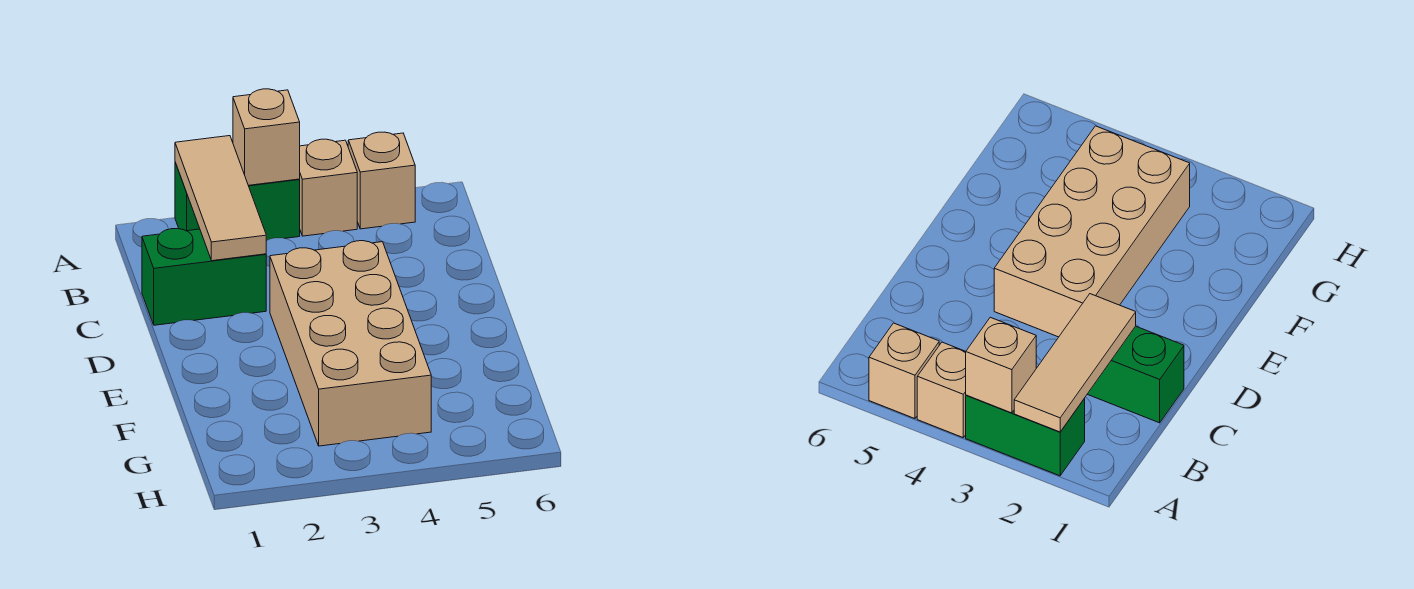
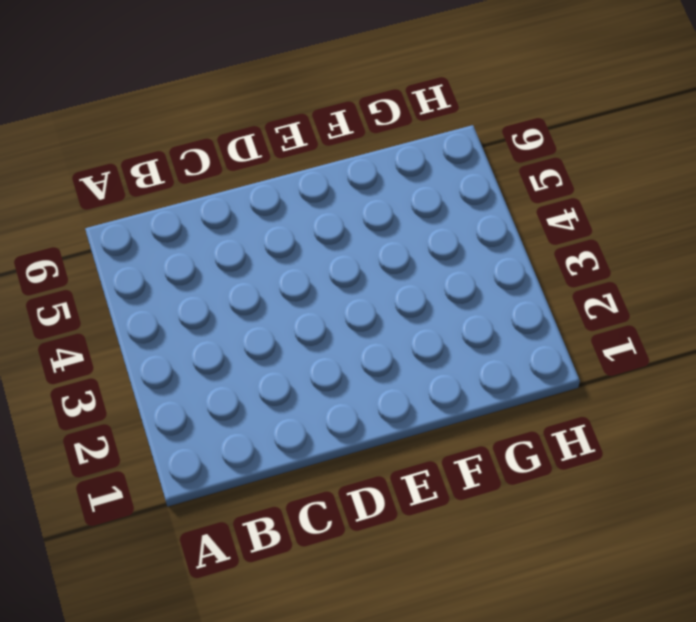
none -> green brick A2:A3 level 1
none -> tan brick A4 level 1

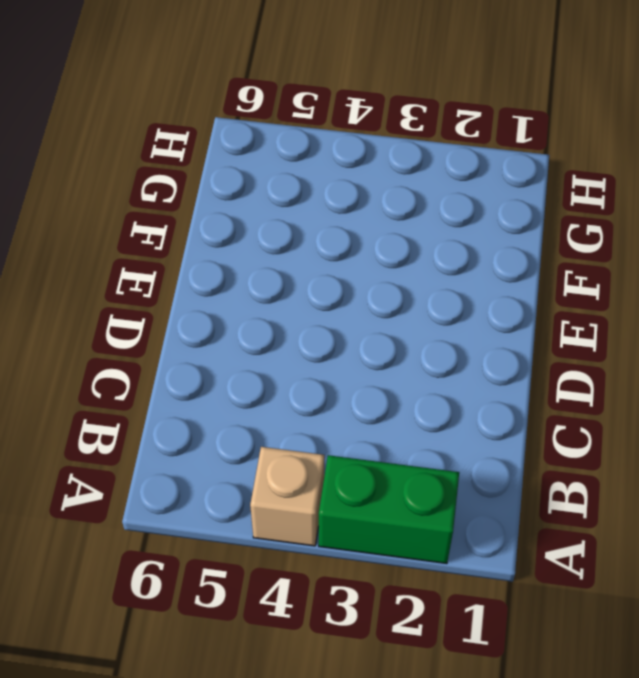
none -> tan brick A5 level 1
none -> green brick C1:C2 level 1

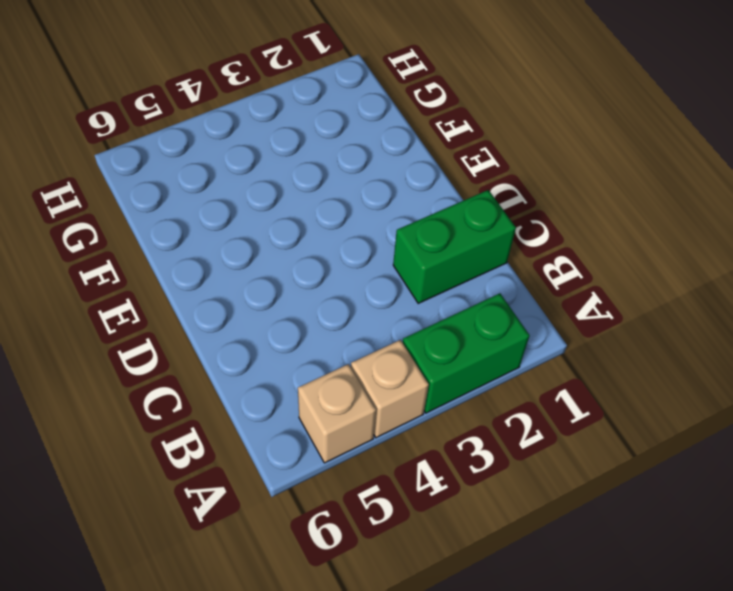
none -> tan brick D3:G4 level 1
none -> tan tile A2:C2 level 2

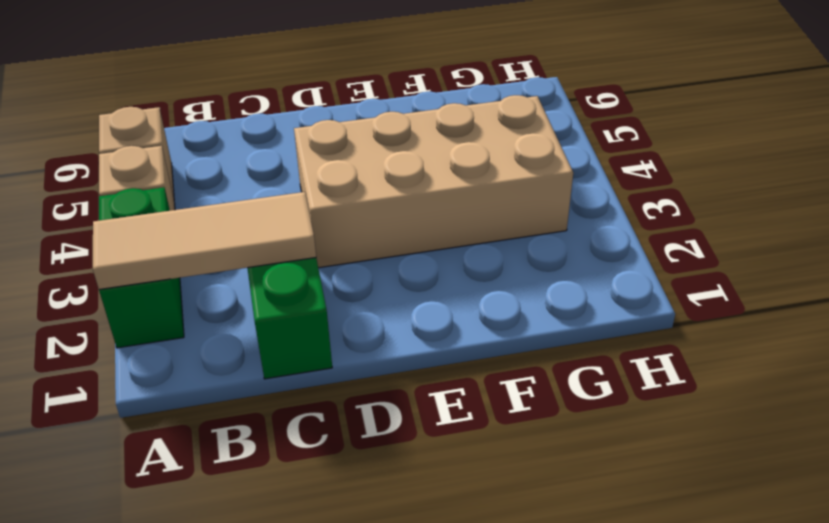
none -> tan brick A3 level 2

